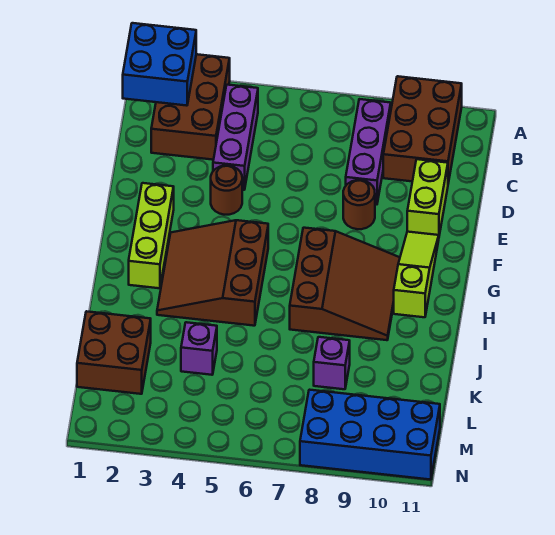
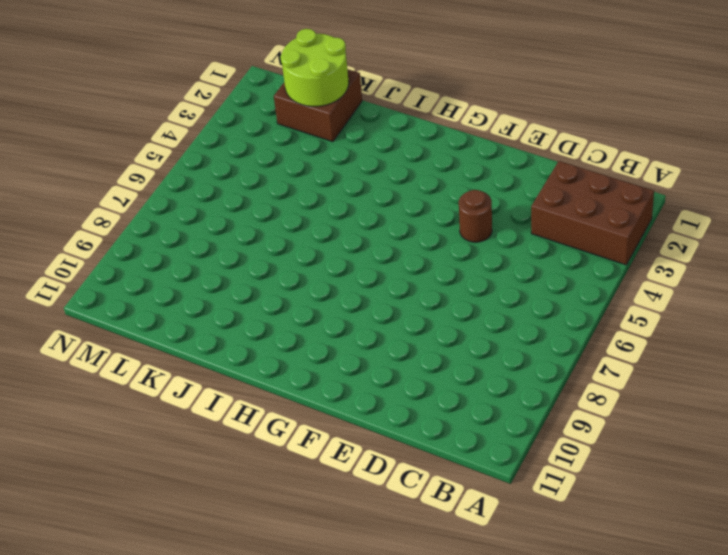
lime round brick K1:L2 level 2 -> none
none -> brown brick A9:C10 level 1
none -> purple brick B4:D4 level 1
none -> purple brick B8:D8 level 1

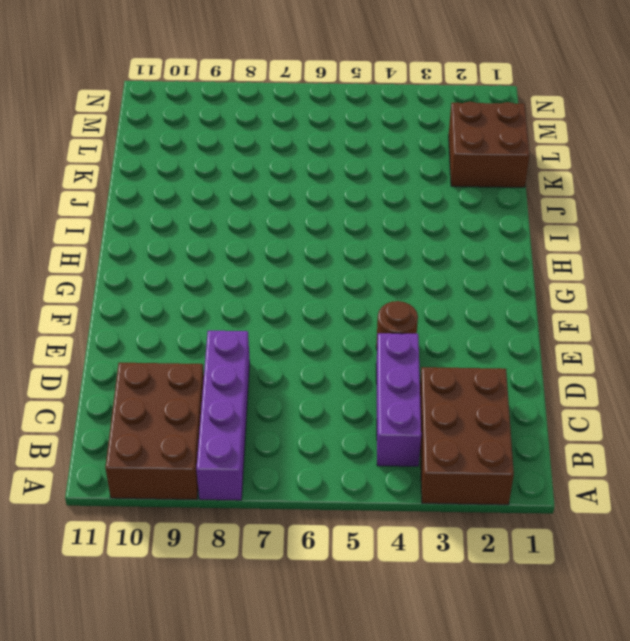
purple brick A8:D8 level 1 -> purple brick B8:D8 level 1
none -> lime brick D10:E10 level 1
none -> brown round brick E8 level 1
none -> lime brick F2:H2 level 1

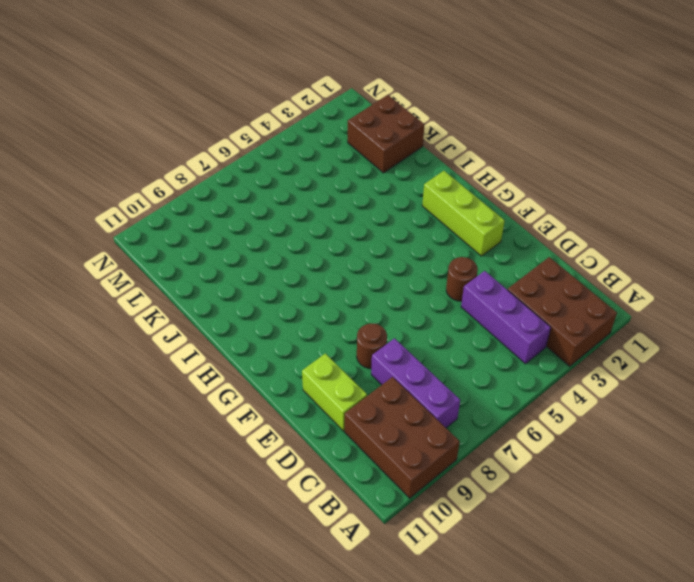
none -> lime slope F10:H10 level 1 top H
none -> brown slope G3:I5 level 1 top 5
none -> brown slope G7:I9 level 1 top 7

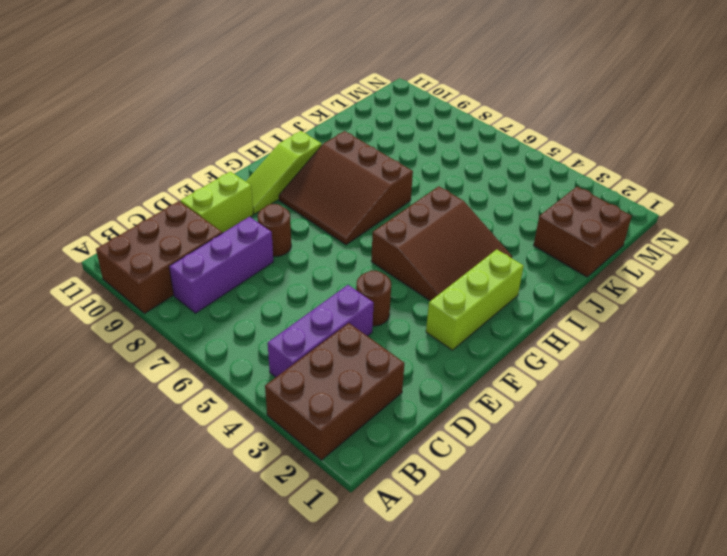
brown slope G7:I9 level 1 top I -> brown slope G7:I9 level 1 top 7
none -> purple brick K4 level 1
none -> purple brick K8 level 1
none -> blue brick M8:N11 level 1

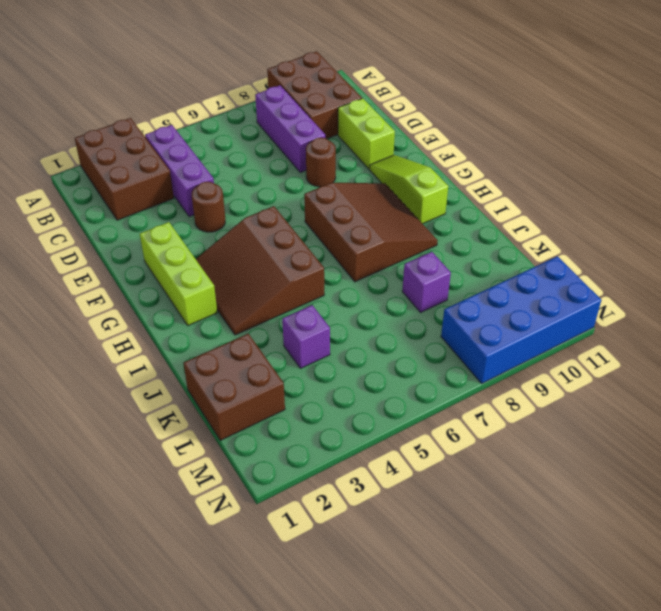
none -> blue brick A1:B2 level 2

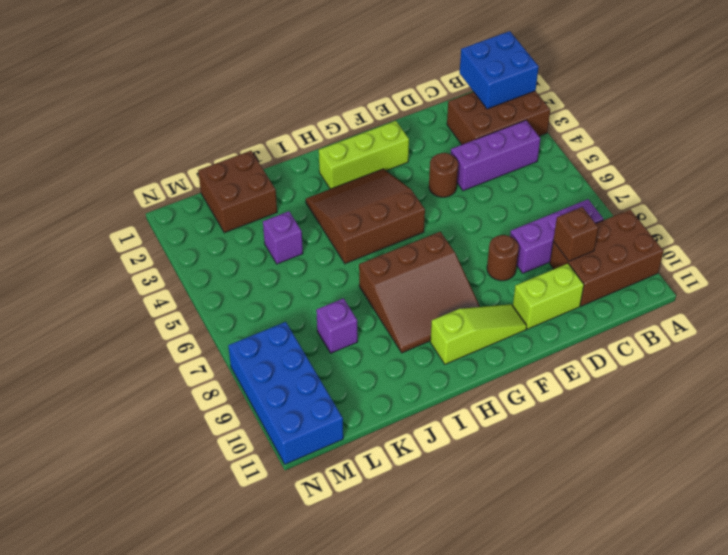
brown brick C9 level 2 -> none

